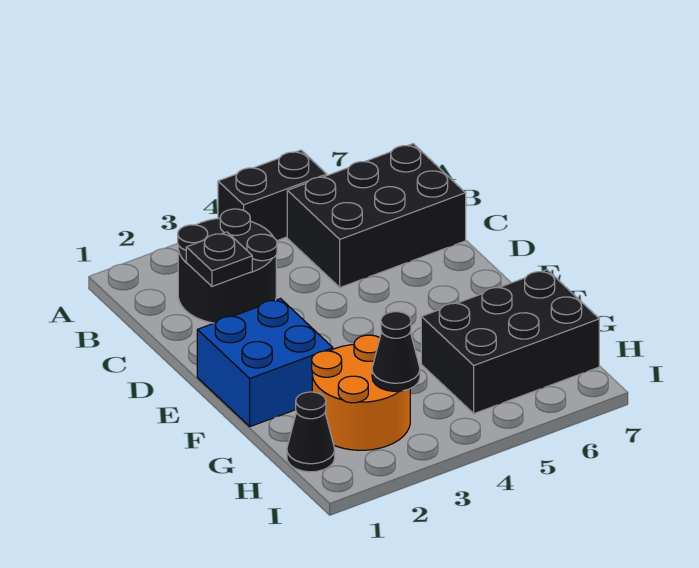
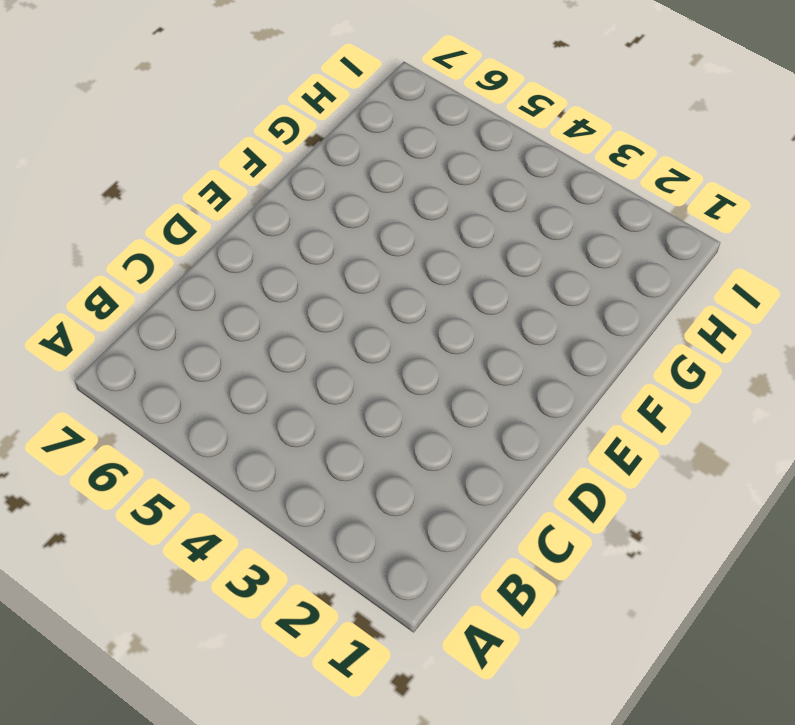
none -> black brick A4:A5 level 1
none -> black round brick B2:C3 level 1

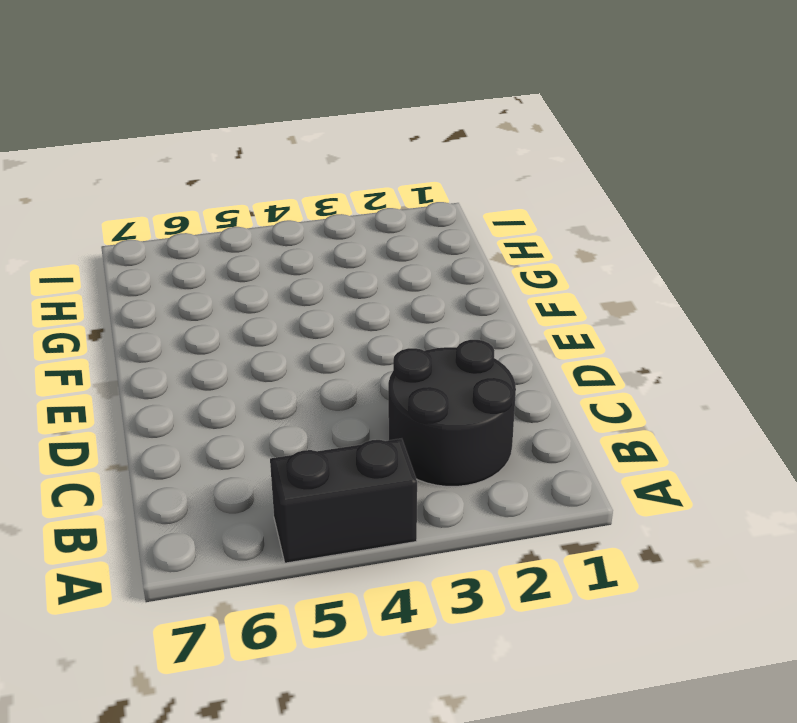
none -> black brick B5:C7 level 1
none -> blue brick E1:F2 level 1

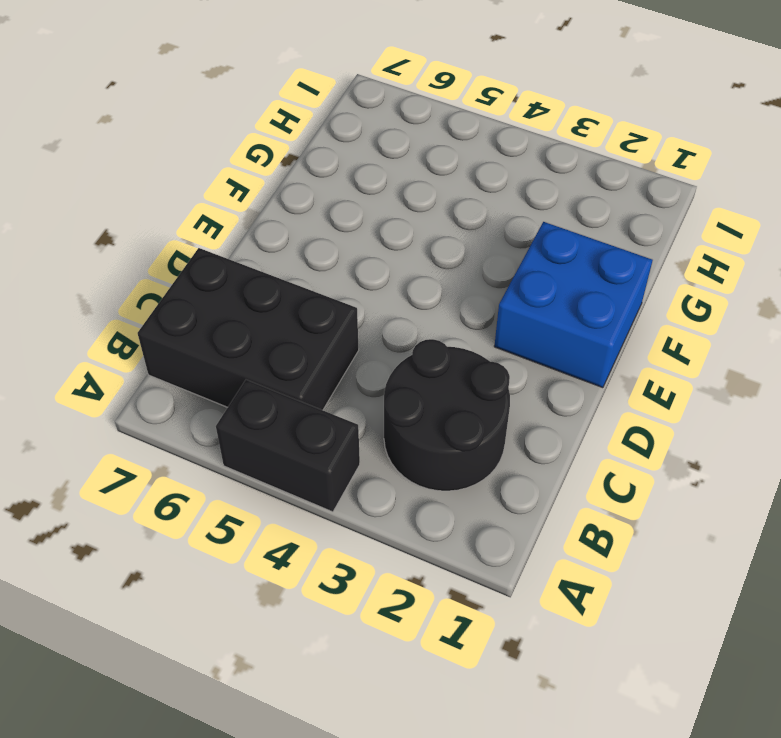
none -> orange round brick G2:H3 level 1
none -> black brick G5:H7 level 1

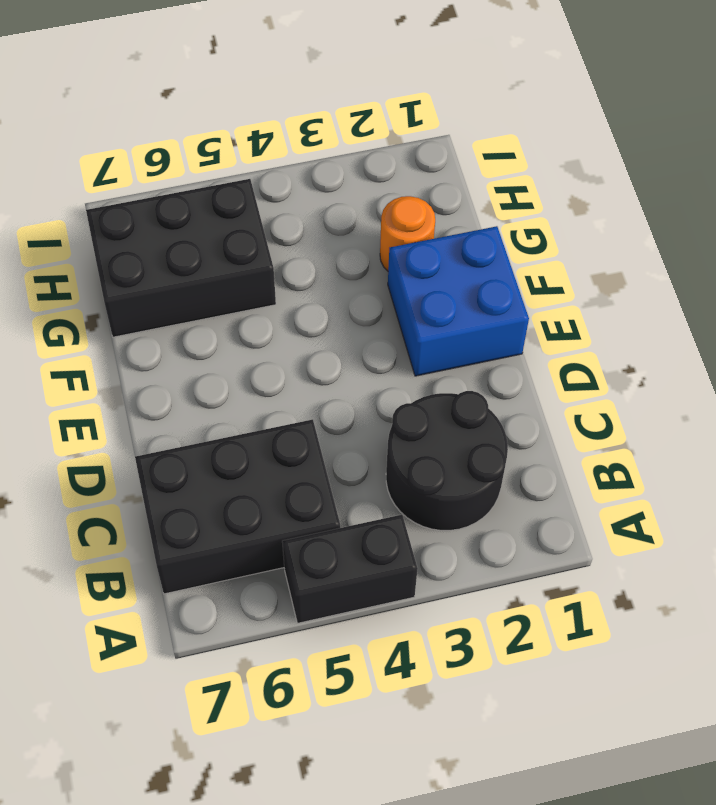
orange round brick G2 level 1 -> orange round brick G2:H3 level 1
none -> black cone H1 level 1
none -> black plate C2 level 2

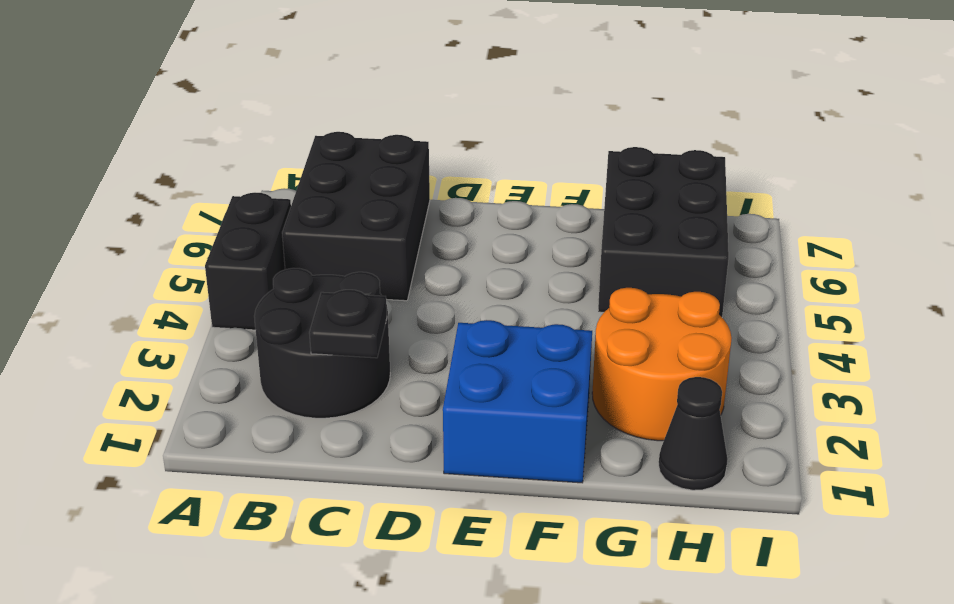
none -> black cone H3 level 2

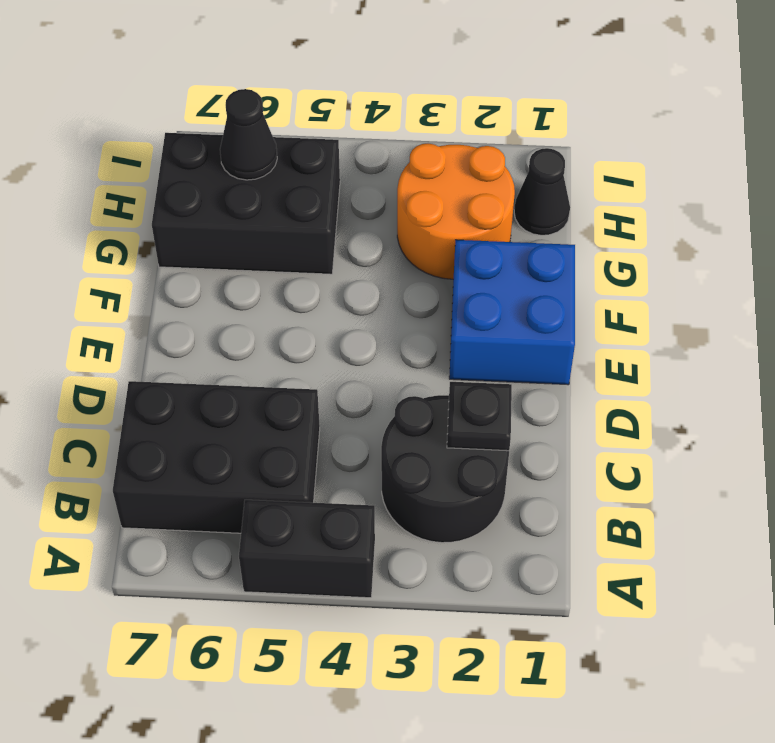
black cone H6 level 2 -> black cone H3 level 2

